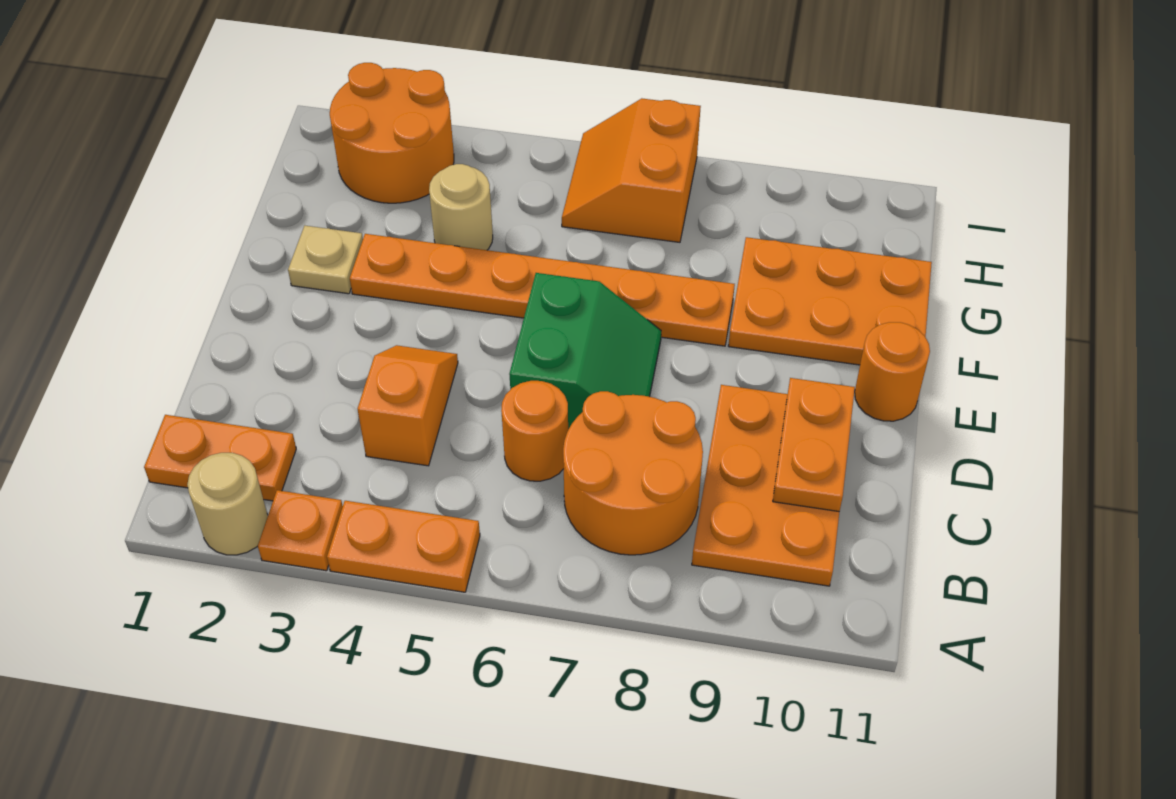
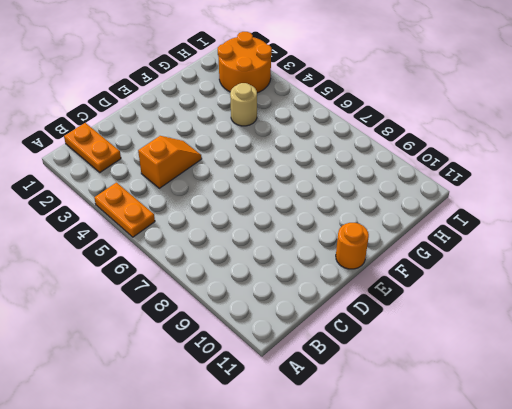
none -> tan round brick A2 level 1
none -> orange plate A3 level 1
none -> orange round brick B7:C8 level 1

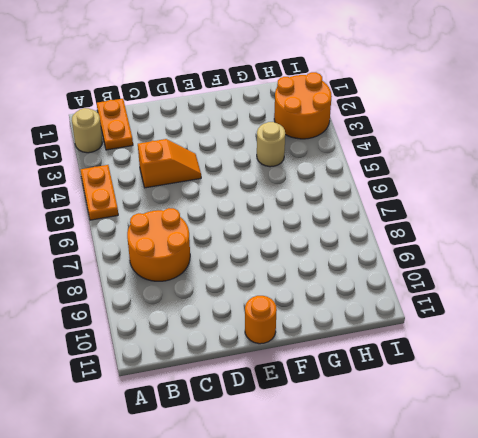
none -> orange plate A3 level 1
none -> orange plate B9:D10 level 1
none -> orange round brick C6 level 1

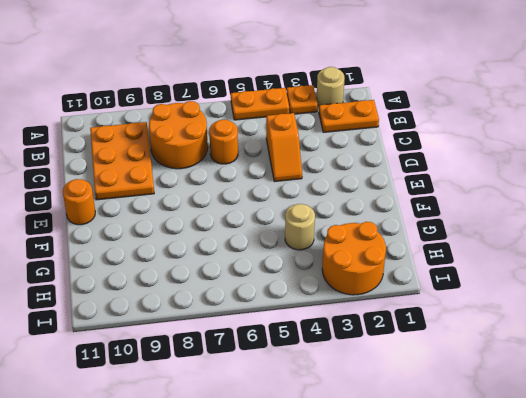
none -> green slope D6:E7 level 1 top 6
none -> tan plate F2 level 1
none -> orange plate F3:F8 level 1

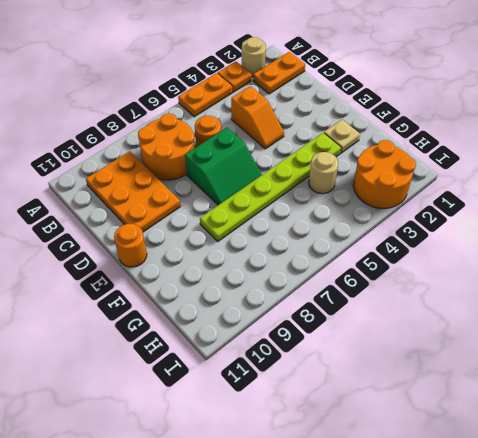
green slope D6:E7 level 1 top D -> green slope D6:E7 level 1 top 6
lime plate F3:F8 level 1 -> orange plate F3:F8 level 1
none -> orange plate F9:G11 level 1
none -> orange slope H6:I7 level 1 top 7
none -> orange plate C10:D10 level 2

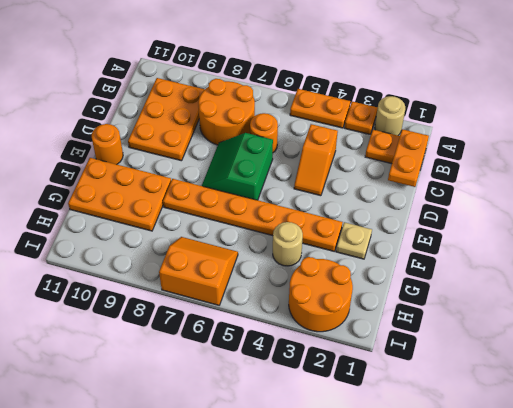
orange plate B1:C1 level 2 -> orange plate C10:D10 level 2
orange slope H6:I7 level 1 top I -> orange slope H6:I7 level 1 top 7

